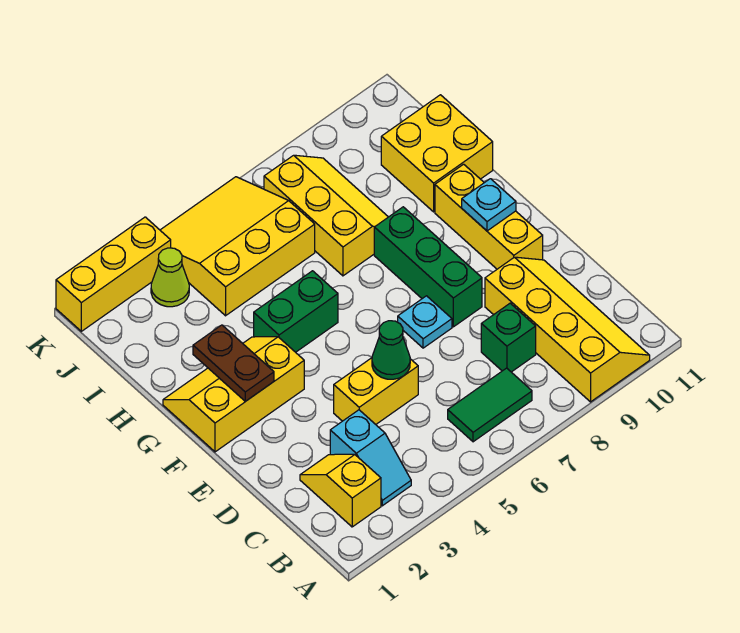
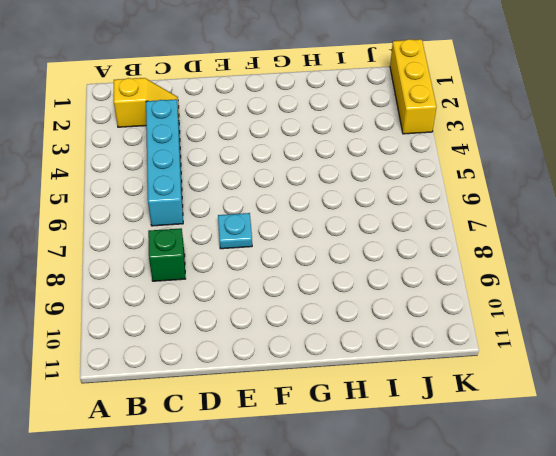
cyan brick C3:C6 level 1 -> cyan slope B3:C3 level 1 top C
none -> yellow slope A9:D10 level 1 top 9
none -> green tile B6:B7 level 1
none -> yellow brick D4:D5 level 1

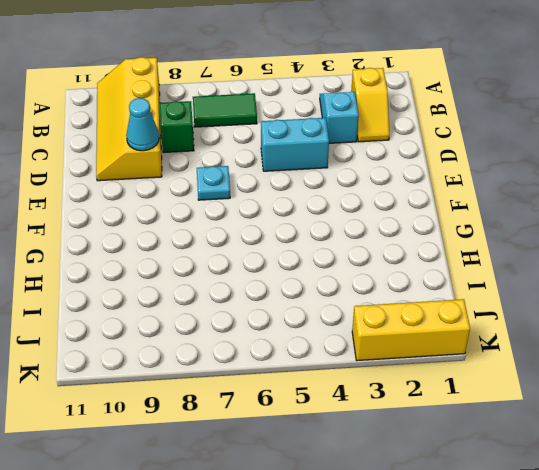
cyan brick D4:D5 level 1 -> yellow brick D4:D5 level 1
cyan cone D9 level 2 -> none
none -> green brick E8:G8 level 1
none -> yellow brick E10:G10 level 1
none -> yellow slope F1:G3 level 1 top F

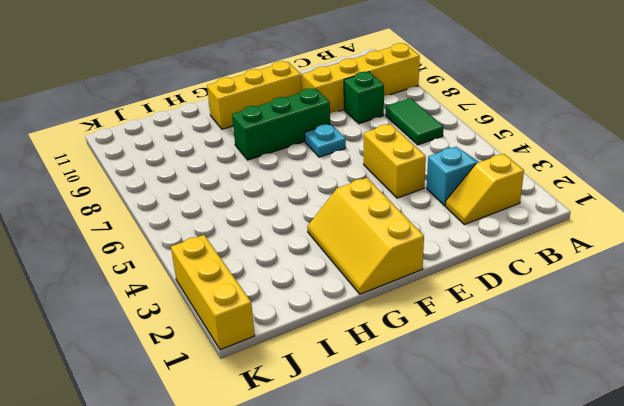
none -> green brick G4:G5 level 1
none -> yellow slope H7:J8 level 1 top 7
none -> yellow brick H10:I11 level 1

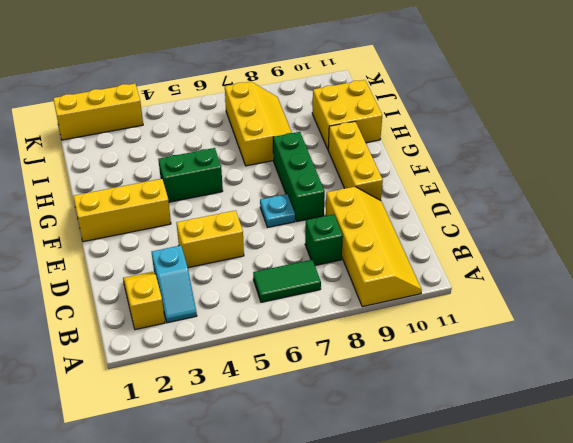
none -> yellow slope I4:K6 level 1 top I
none -> lime cone J3 level 1
none -> green cone D5 level 2

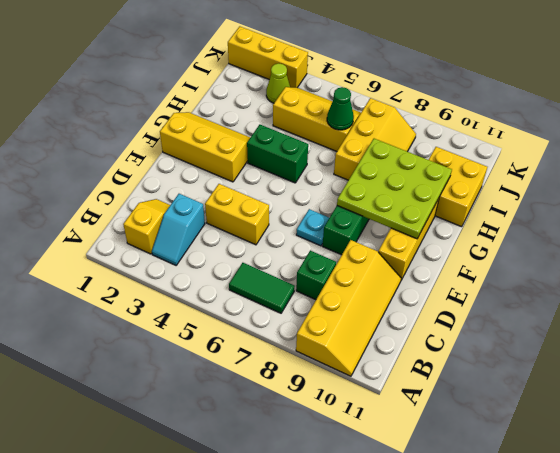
lime plate F8:H10 level 2 -> cyan plate F10 level 2
yellow slope I4:J6 level 1 top I -> yellow slope I4:K6 level 1 top I
green cone I6 level 2 -> green cone D5 level 2
none -> brown plate F2:G2 level 2

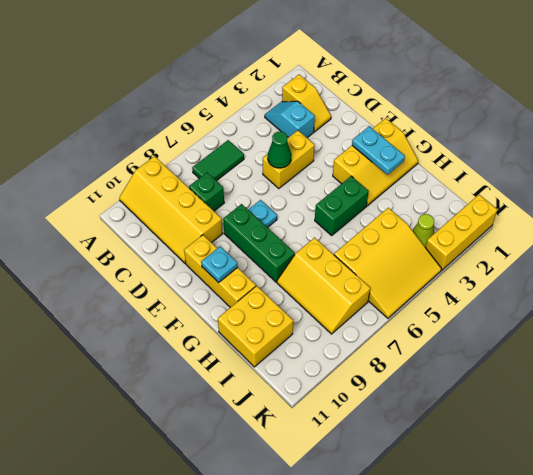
cyan plate F2:G2 level 2 -> brown plate F2:G2 level 2

